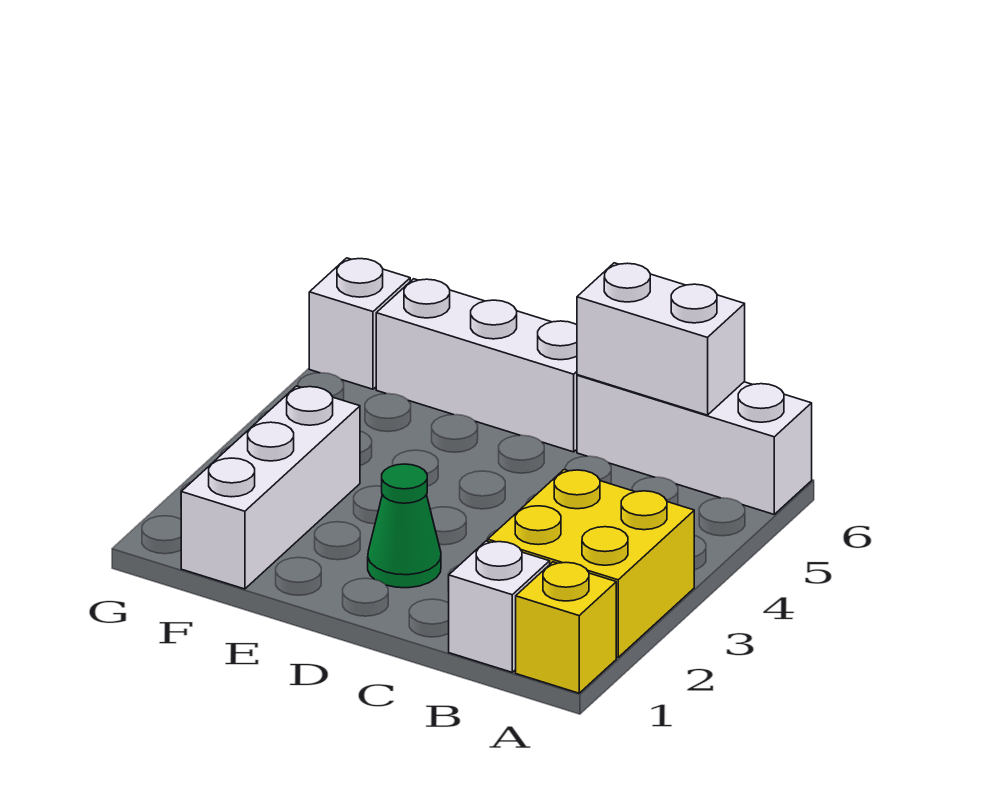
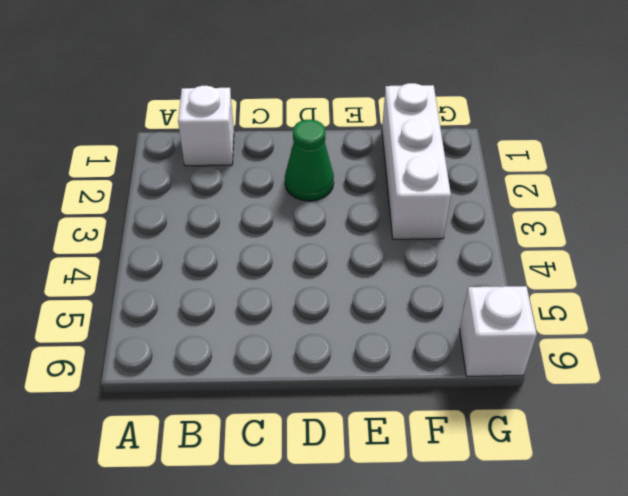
none -> yellow brick A1 level 1
none -> yellow brick A2:B3 level 1

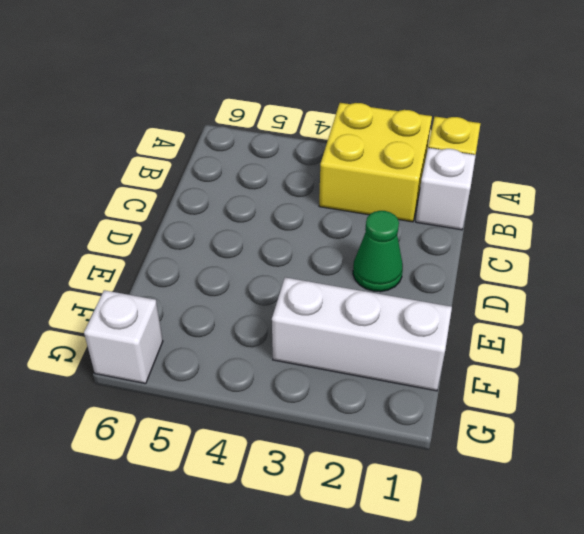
none -> white brick A6:C6 level 1
none -> white brick D6:F6 level 1

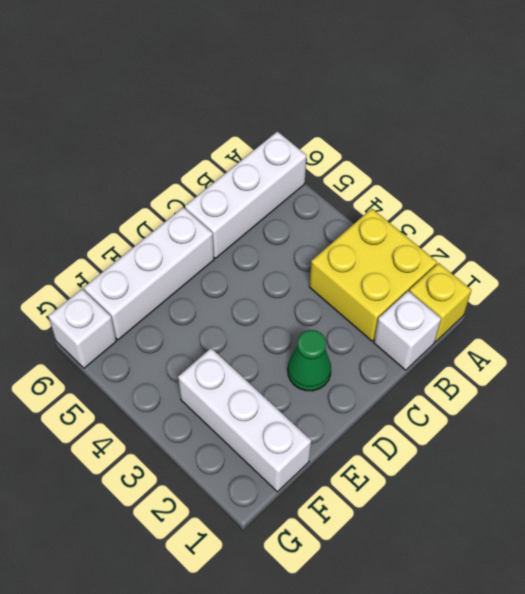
none -> white brick B6:C6 level 2

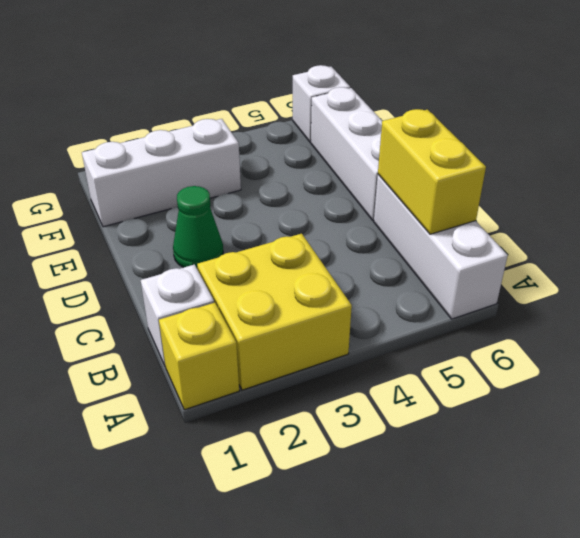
yellow brick B6:C6 level 2 -> white brick B6:C6 level 2

